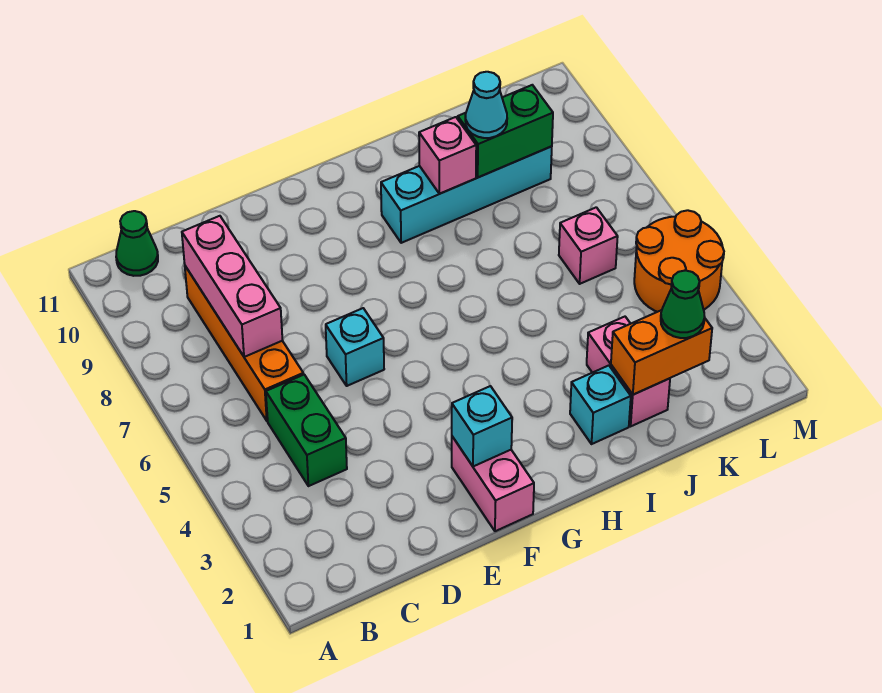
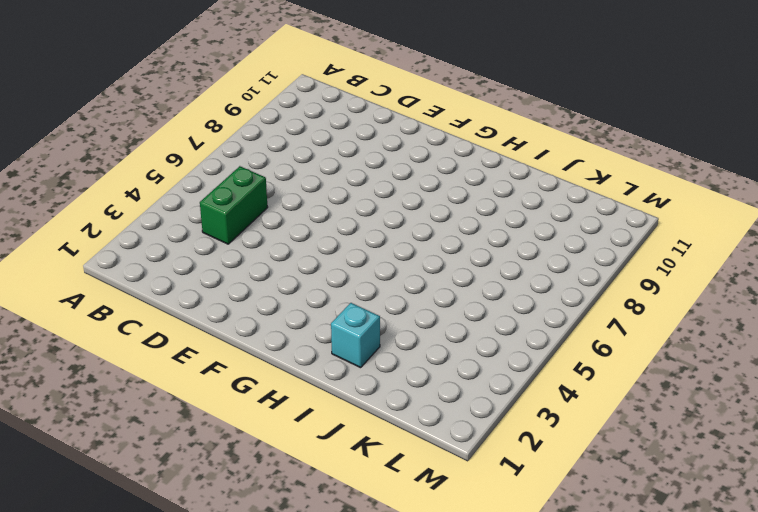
none -> green cone B11 level 1
none -> orange brick C6:C9 level 1
none -> cyan brick E6 level 1

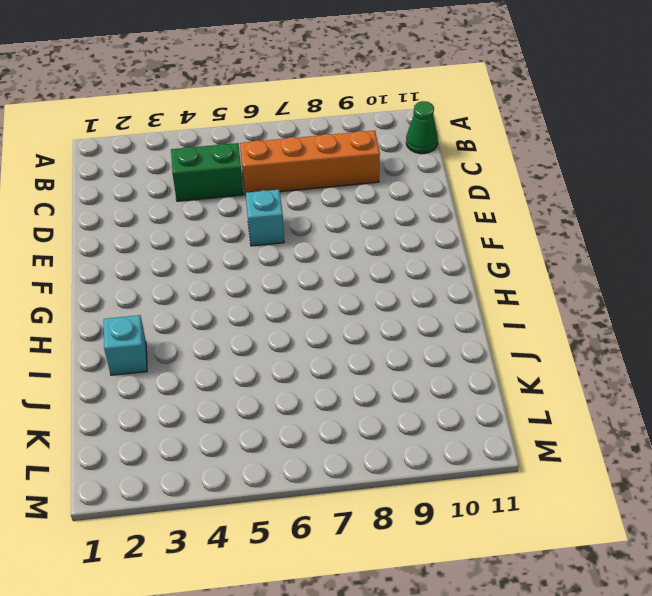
none -> pink brick F1:F2 level 1
none -> cyan brick H9:K9 level 1
none -> pink brick J2:J3 level 1

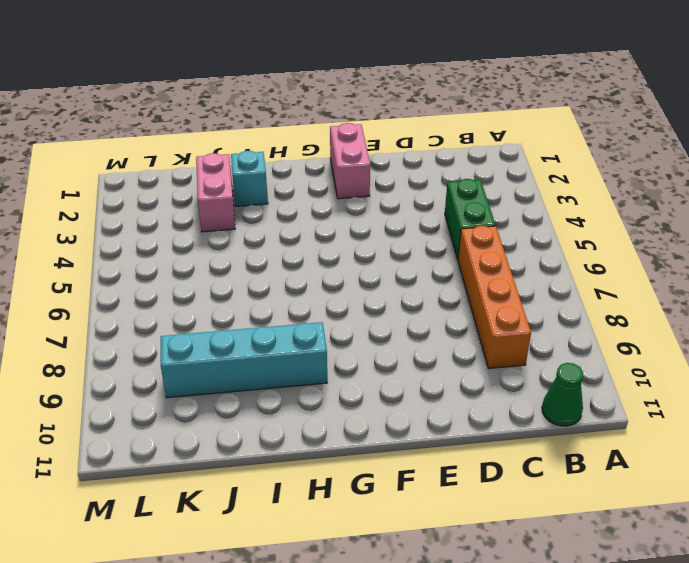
none -> cyan brick E6 level 1
none -> pink brick K6 level 1
none -> orange round brick L4:M5 level 1

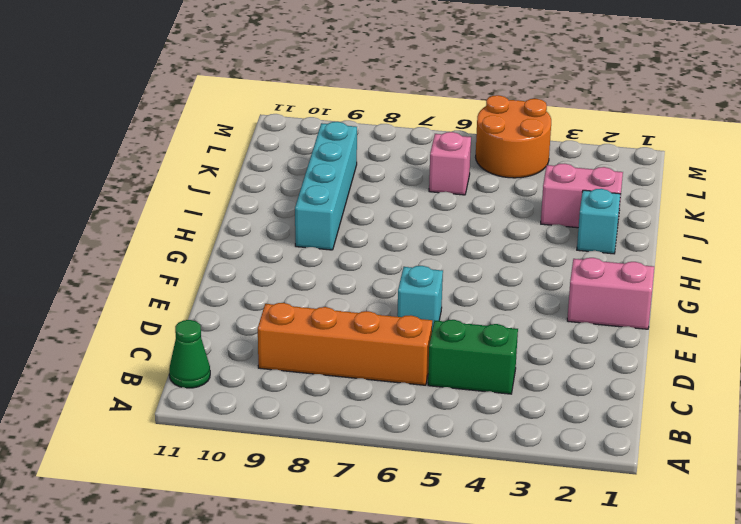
none -> pink brick C7:C9 level 2
none -> cyan brick F2 level 2
none -> pink brick I9 level 2

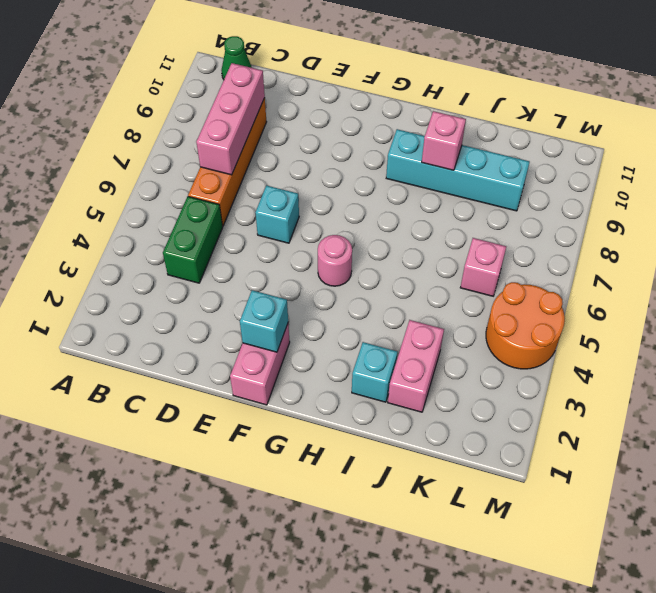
pink round brick G5 level 1 -> none
none -> orange brick J2:K2 level 2
none -> green brick J9:K9 level 2
none -> cyan cone J9 level 3

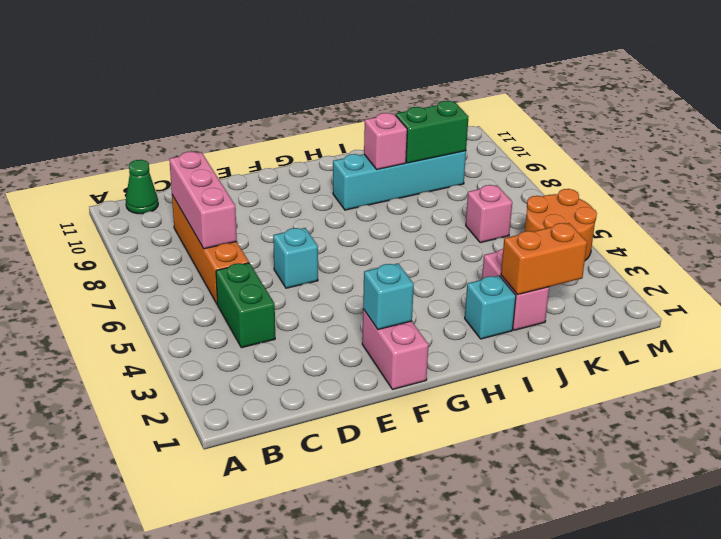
none -> cyan cone J9 level 3
none -> green cone K2 level 3

